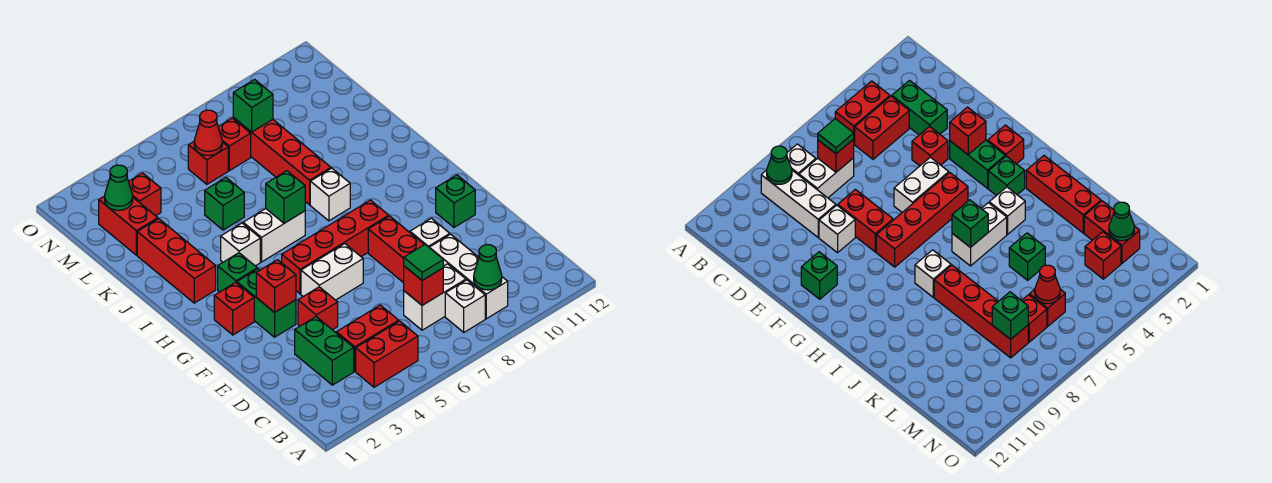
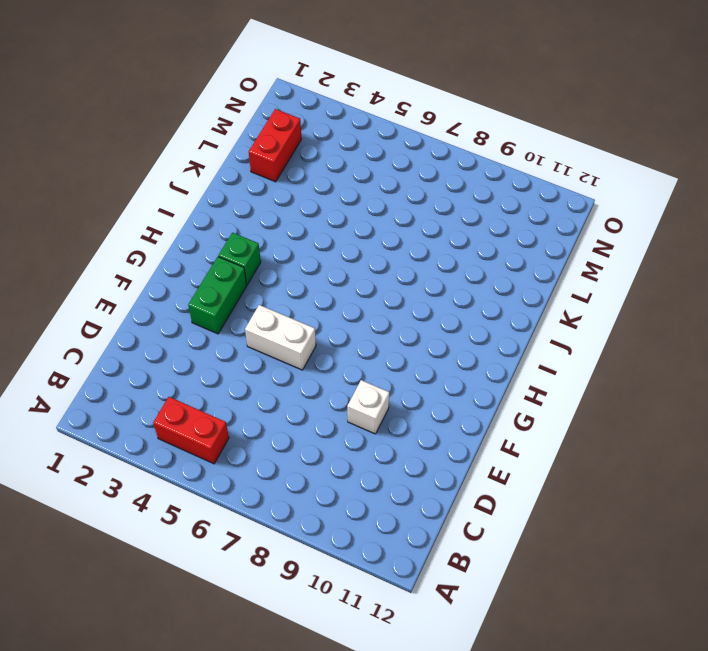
none -> white brick B8 level 1
none -> white brick B9:D9 level 1
none -> green brick C3:D3 level 1
none -> red brick C4:C5 level 1

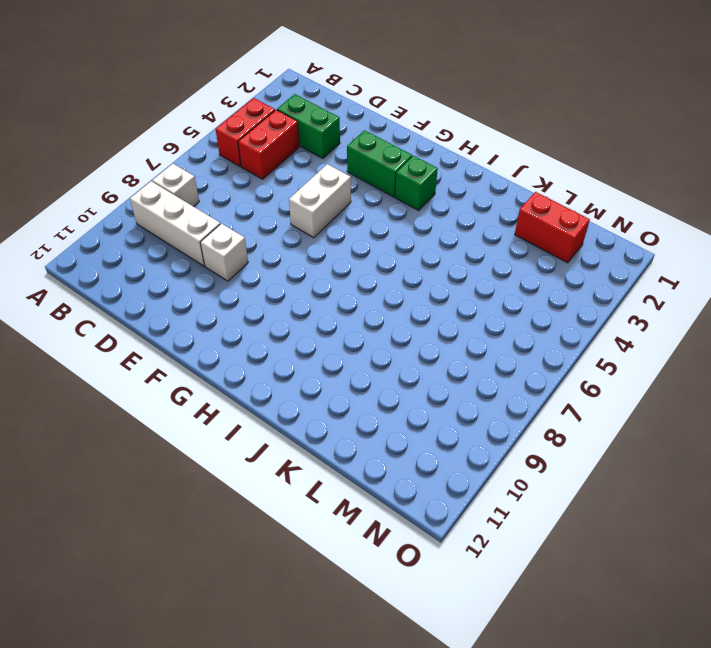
none -> white brick C7:C8 level 1
none -> red brick E4 level 1
none -> red brick E8:F8 level 1
none -> green brick F11 level 1

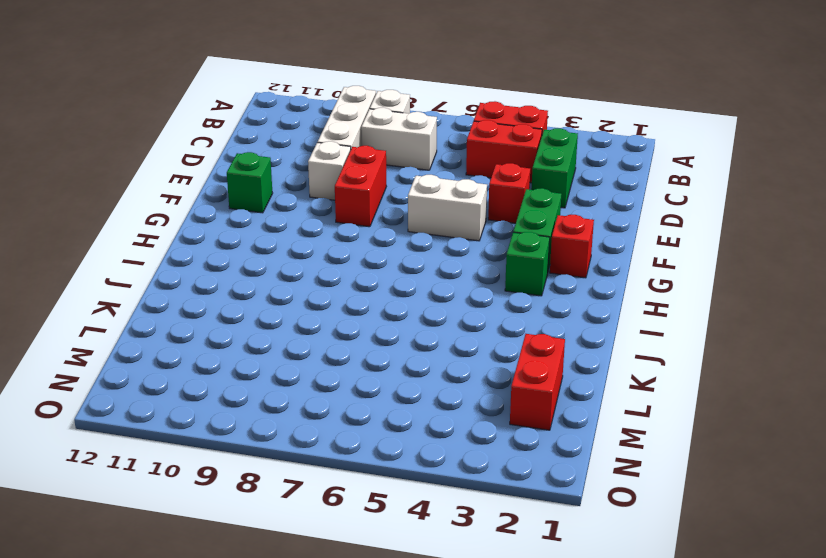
none -> red brick G5:G8 level 1
none -> red brick I2:K2 level 1
none -> white brick I4 level 1
none -> white brick I5:I6 level 1

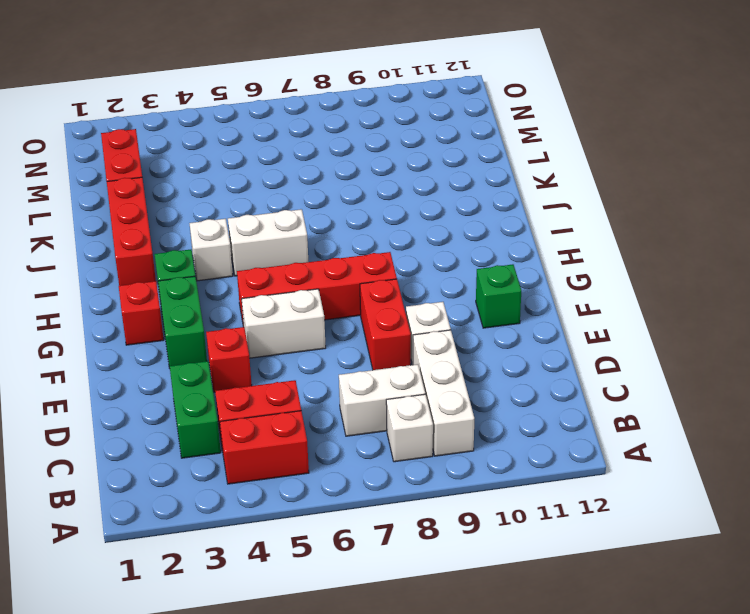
none -> white brick I8 level 1
none -> red brick J8:M8 level 1
none -> green brick K5 level 1
none -> red brick M3 level 1

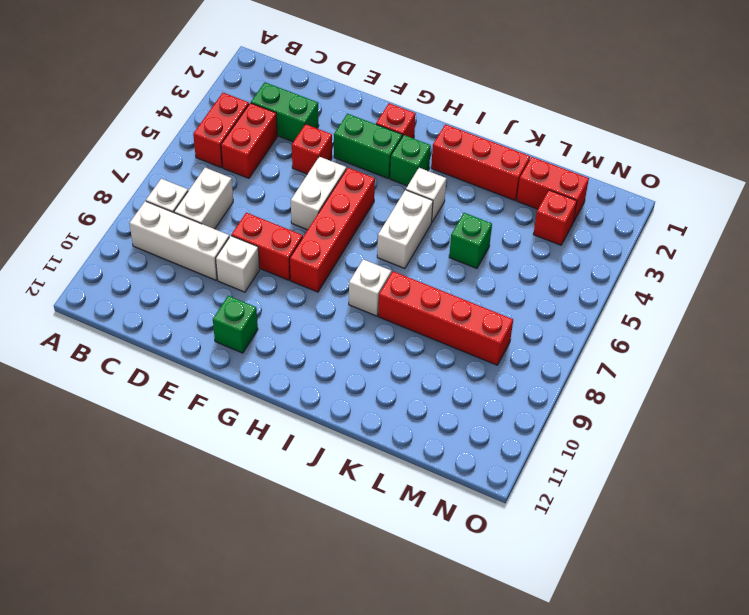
none -> red brick M6 level 1
none -> red brick M7 level 1
none -> green cone B9 level 2
none -> red brick C7 level 2

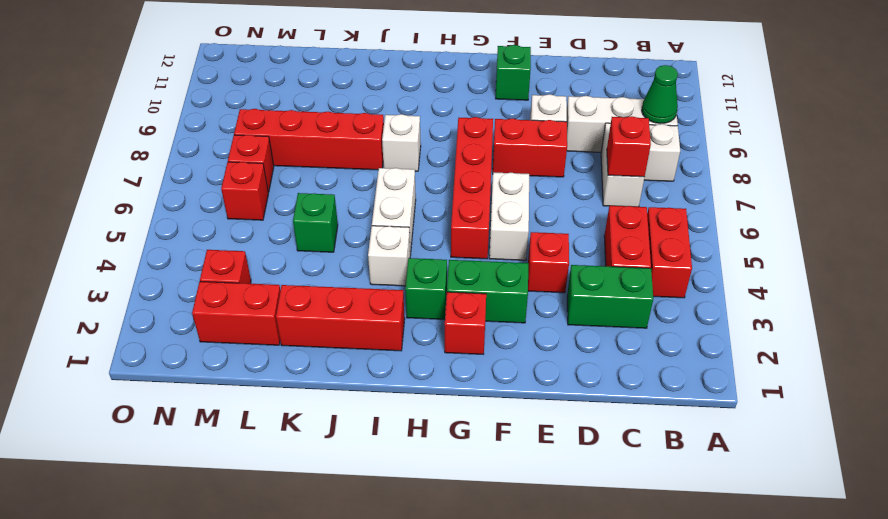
none -> red brick F3 level 2
none -> green brick I6 level 2
none -> green cone M2 level 2
none -> red cone M6 level 2

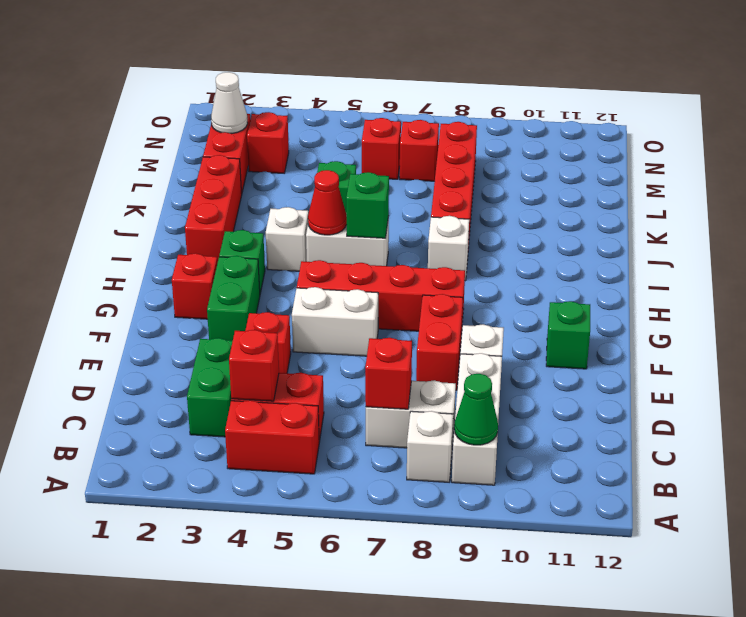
red brick C4 level 2 -> red brick F3 level 2
red cone I5 level 2 -> red cone M6 level 2
white cone M2 level 2 -> green cone M2 level 2
none -> green brick M8 level 2
none -> green tile C7 level 3

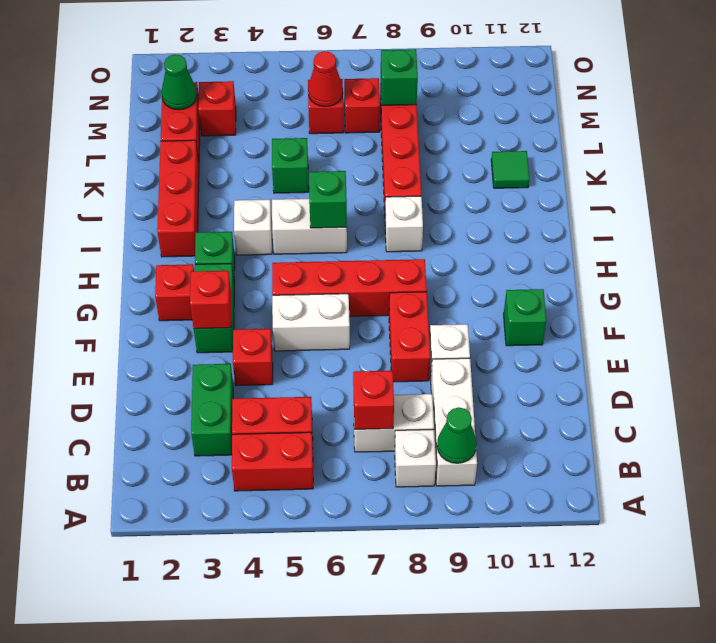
green tile K11 level 1 -> green tile C7 level 3

